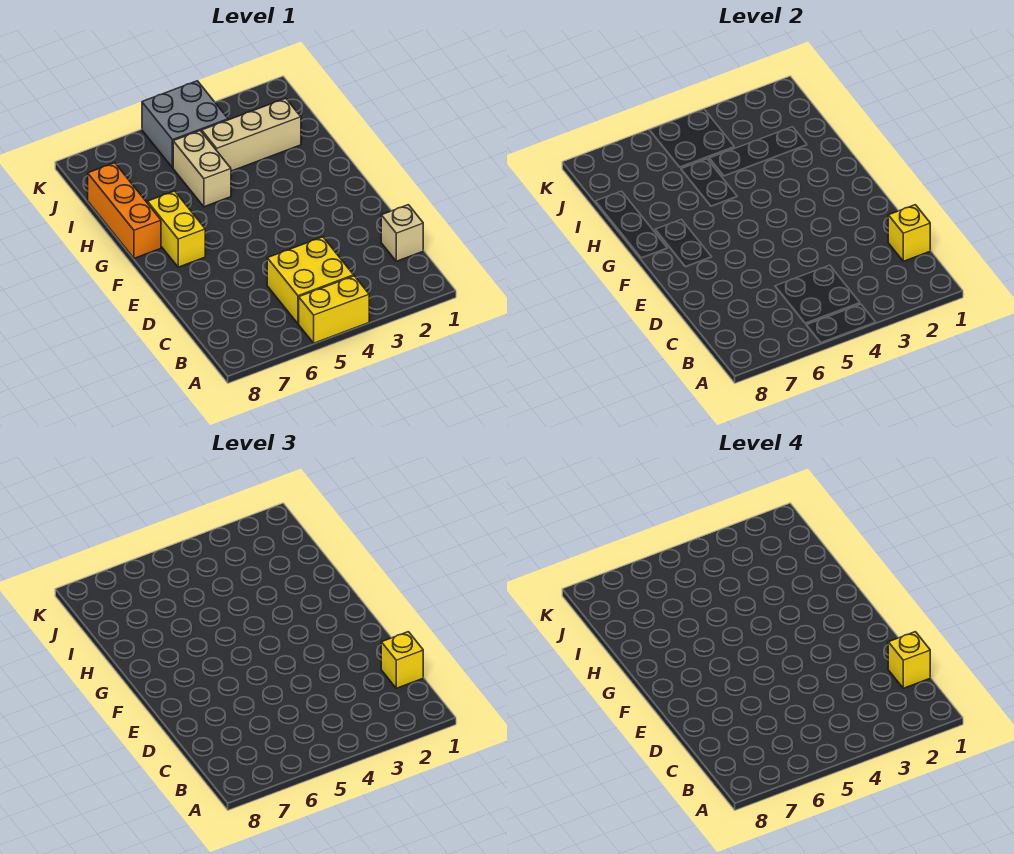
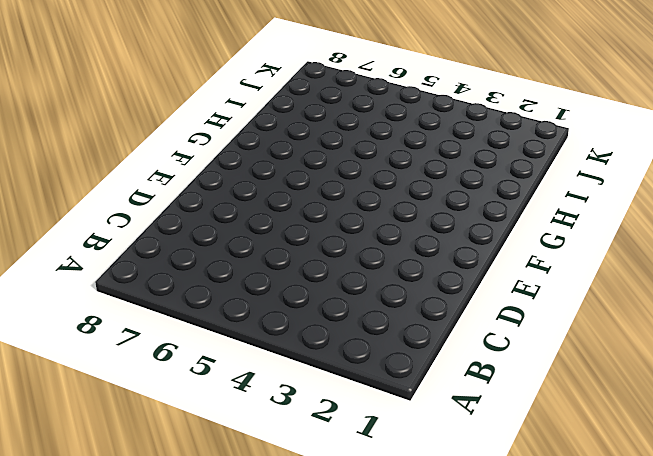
none -> yellow brick A4:A5 level 1
none -> yellow brick B4:C5 level 1

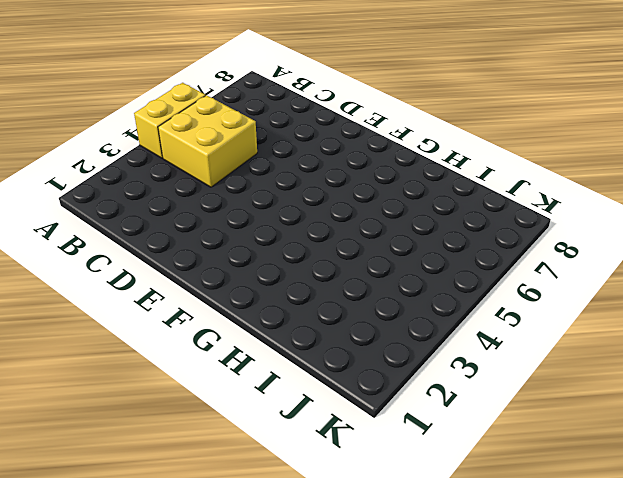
none -> tan brick C1 level 1
none -> yellow brick F7:G7 level 1

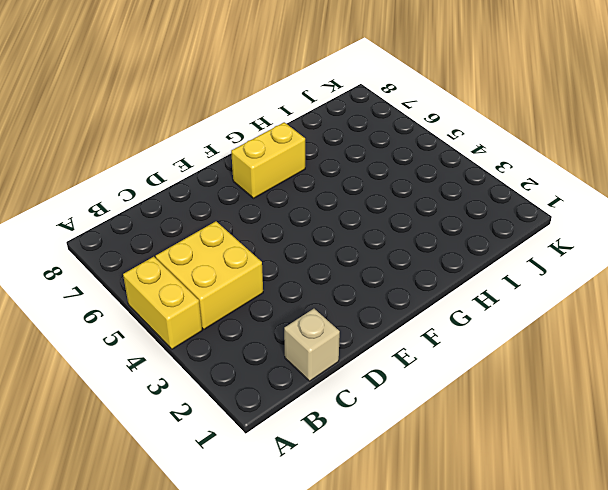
none -> orange brick G8:I8 level 1
none -> tan brick H5:I5 level 1

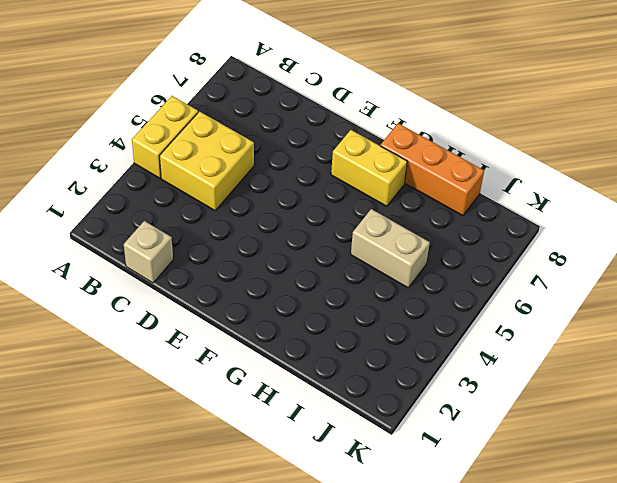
none -> tan brick I2:I4 level 1
none -> grey brick J4:K5 level 1

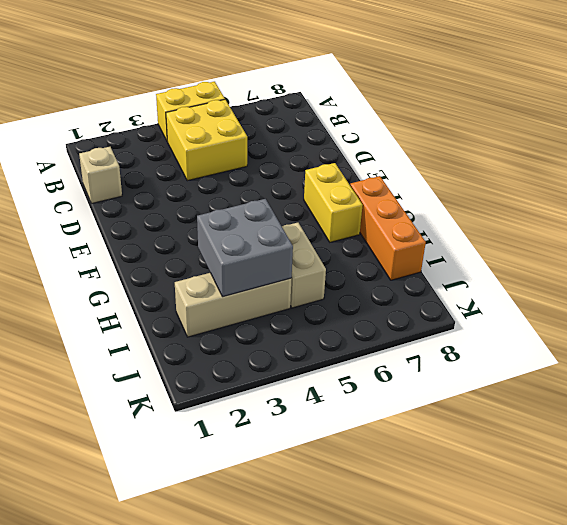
grey brick H3:I4 level 2 -> grey brick J4:K5 level 1
none -> yellow brick C1 level 2
none -> yellow brick C1 level 3

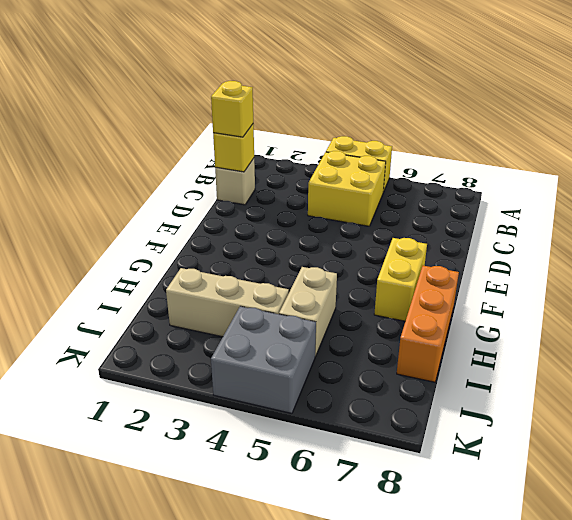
none -> yellow brick C1 level 4

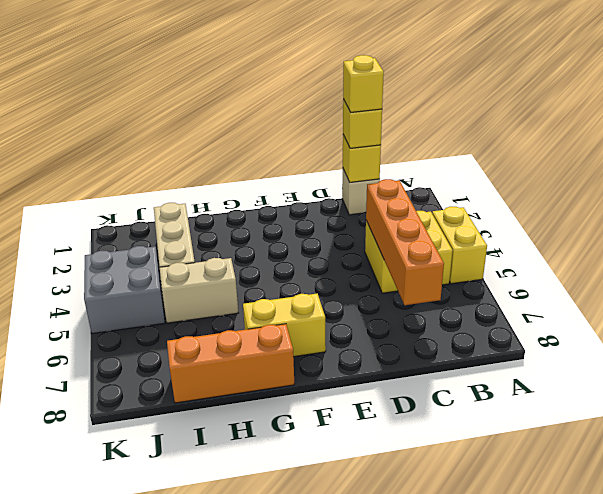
orange brick C4:C7 level 2 -> none

